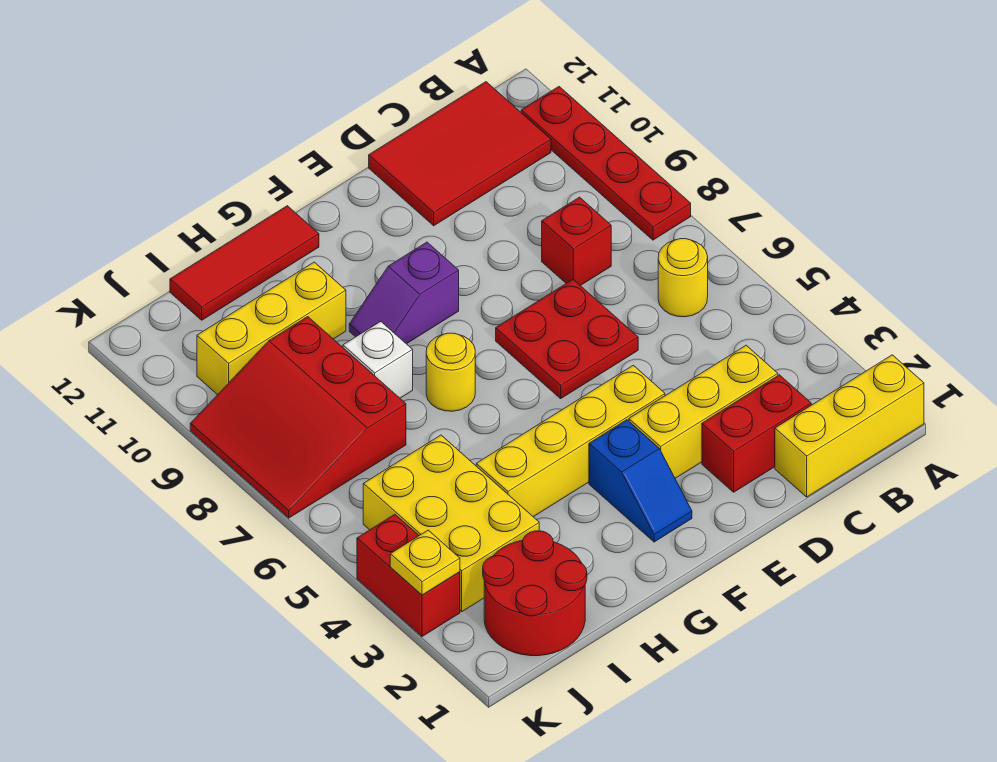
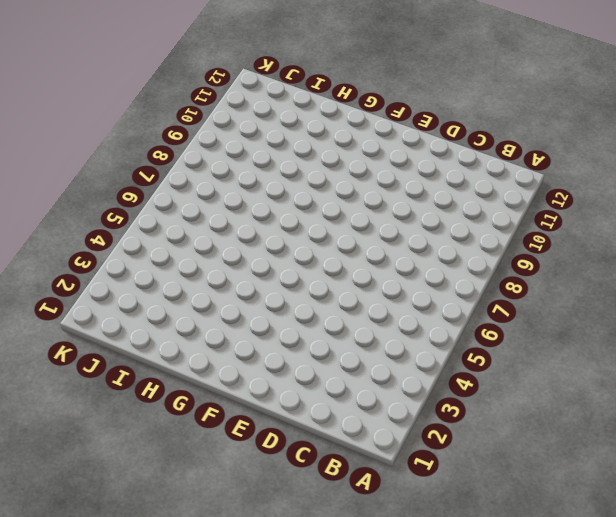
none -> yellow brick A1:C1 level 1
none -> red plate A8:A11 level 1
none -> yellow round brick B6 level 1

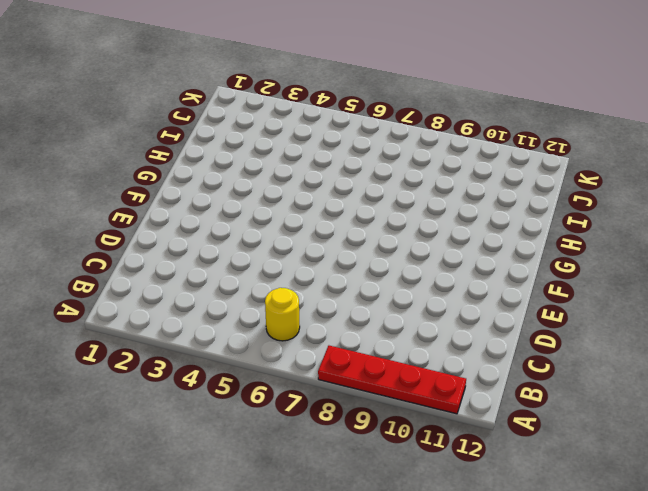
none -> yellow brick A1:C1 level 1
none -> red tile B11:D12 level 1
none -> red brick C2:D2 level 1

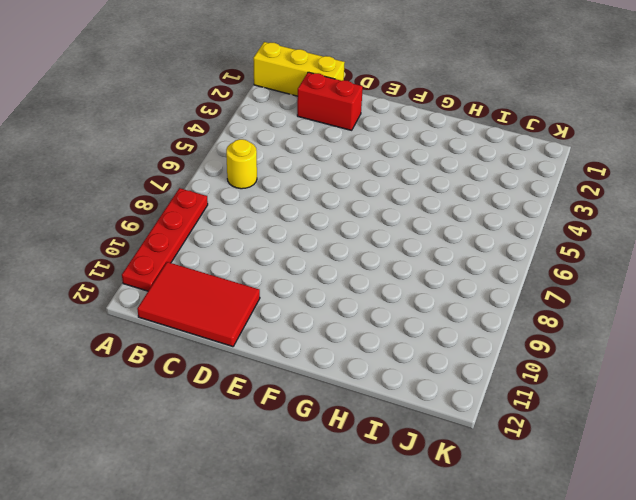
none -> yellow brick C3:E3 level 1
none -> red brick C8 level 1
none -> red plate D6:E7 level 1

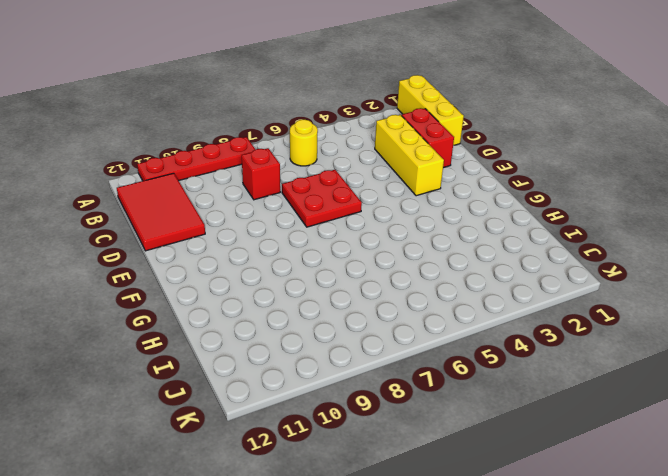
none -> yellow brick E4:H4 level 1
none -> blue slope F2:F3 level 1 top 3
none -> purple slope F9:G9 level 1 top F

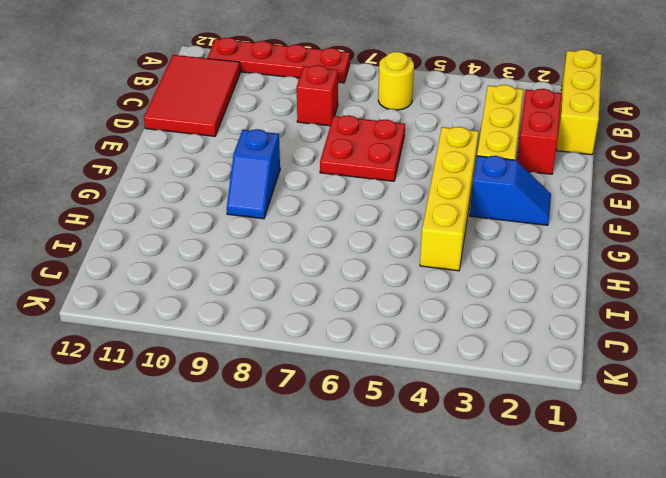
blue slope F9:G9 level 1 top F -> purple slope F9:G9 level 1 top F
none -> yellow round brick G7 level 1
none -> red tile G12:I12 level 1
none -> white brick H8 level 1

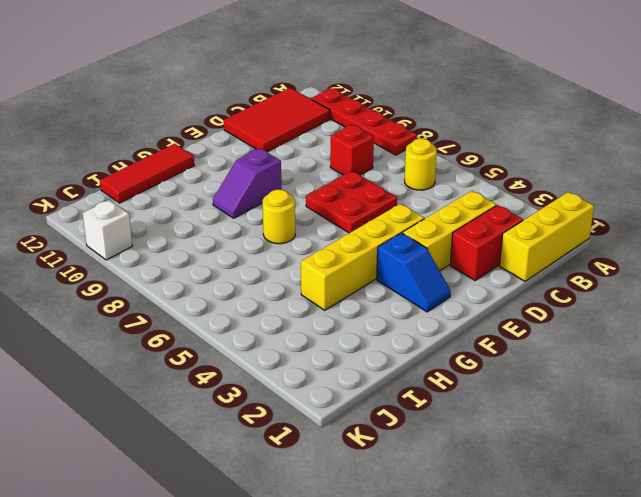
white brick K10 level 1 -> white brick H8 level 1
none -> yellow brick H10:J10 level 1
none -> red round brick I1:J2 level 1
none -> yellow brick I3:J5 level 1

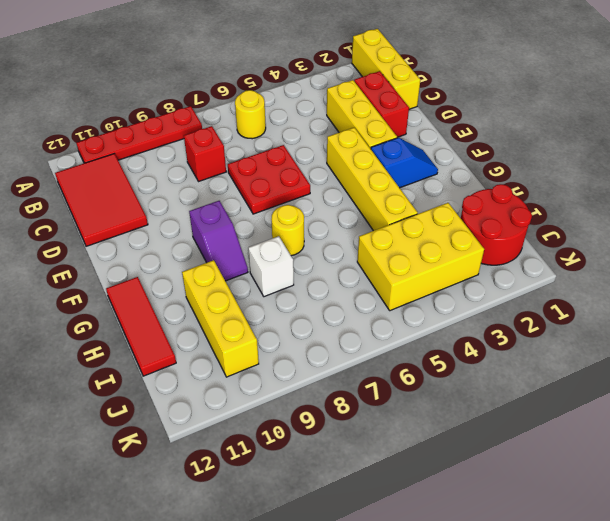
none -> red slope I7:K9 level 1 top I
none -> red brick K3:K4 level 1
none -> yellow plate K3 level 2

